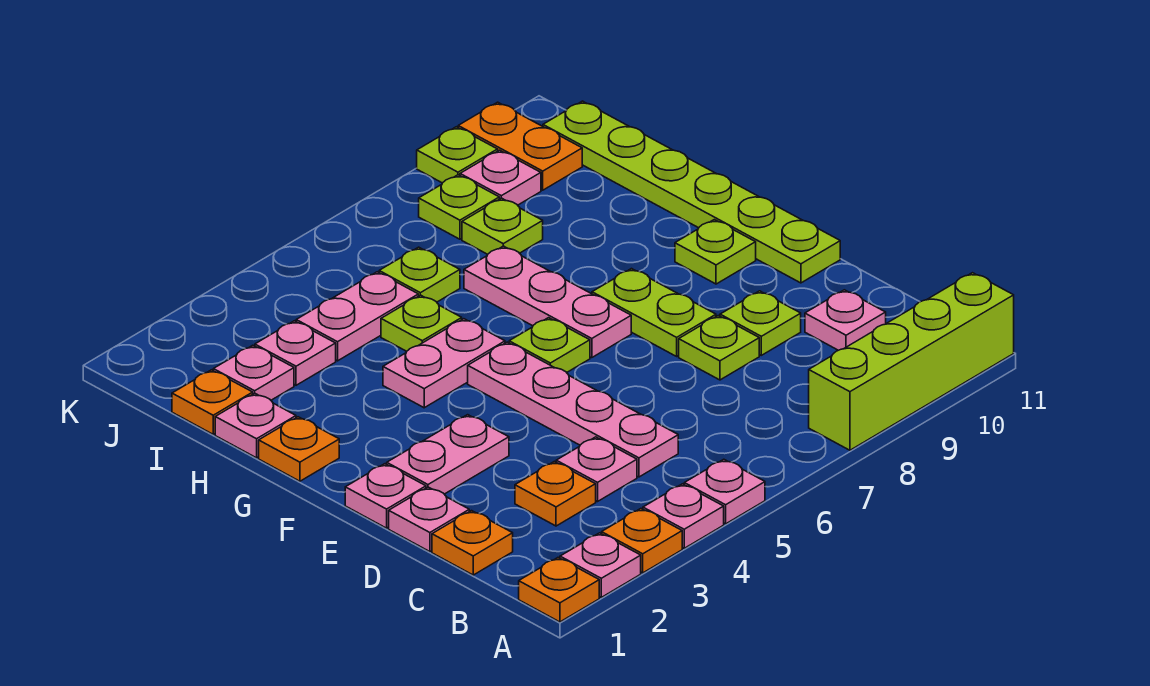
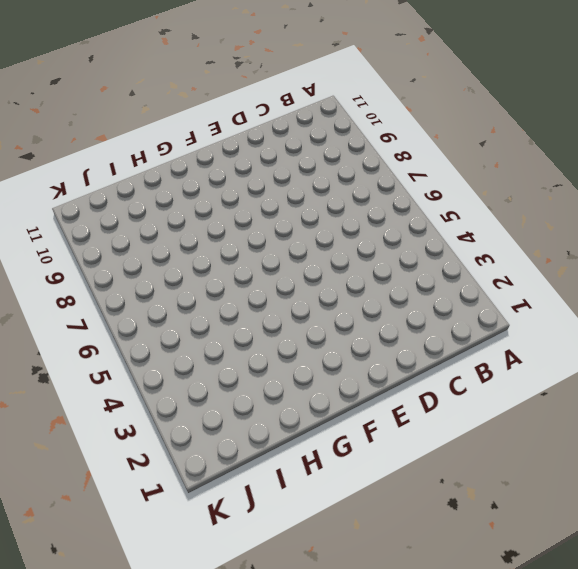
none -> orange plate A1 level 1
none -> pink plate A2 level 1
none -> orange plate A3 level 1
none -> pink plate A4 level 1

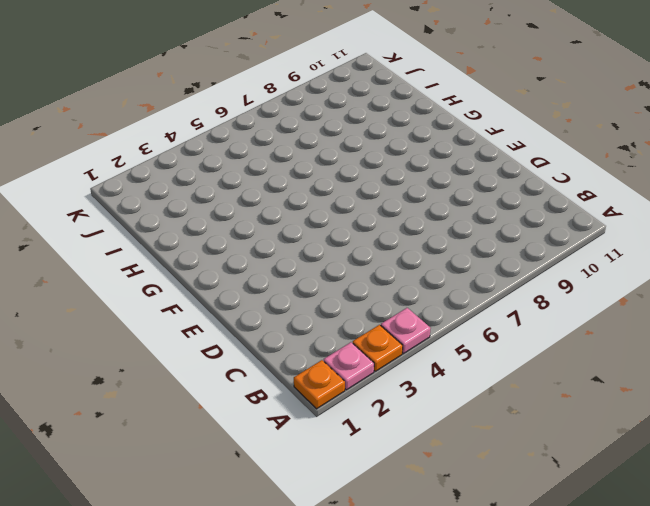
none -> pink plate A5 level 1
none -> lime brick A8:A11 level 1
none -> orange plate C1 level 1
none -> orange plate C3 level 1

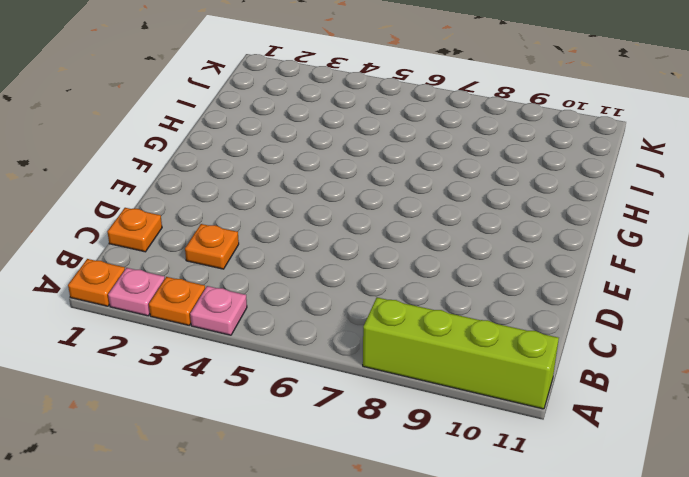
none -> pink plate A5 level 1
none -> pink plate C4 level 1
none -> pink plate C5:F5 level 1
none -> pink plate C10 level 1

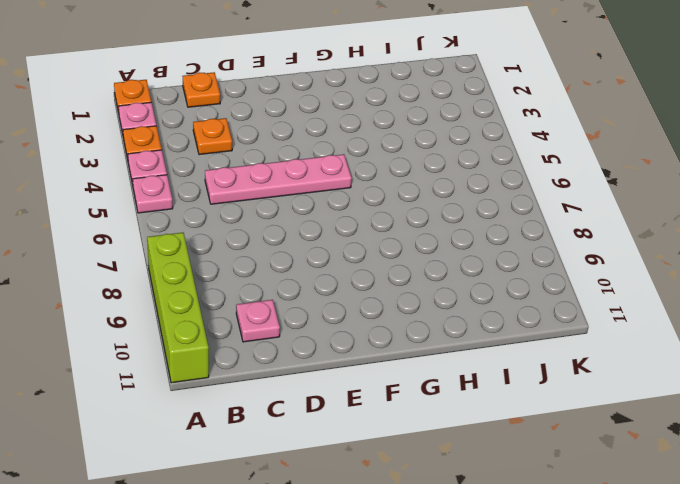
none -> pink plate C4 level 1
none -> pink plate D1 level 1
none -> lime plate D8 level 1
none -> lime plate D9 level 1

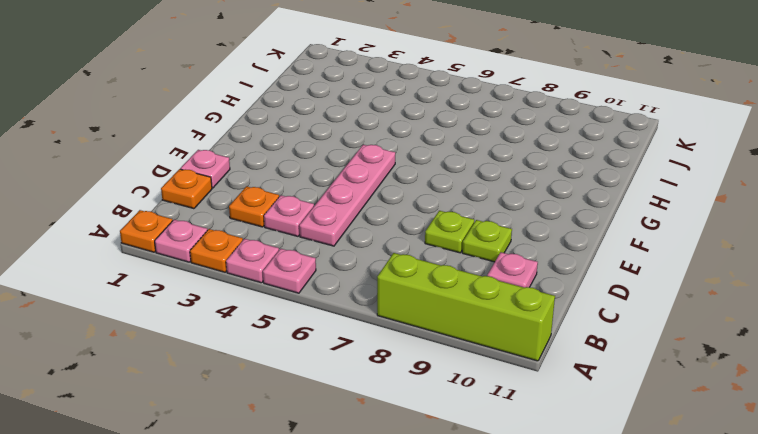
none -> pink plate E1 level 1
none -> pink plate E2:E3 level 1
none -> lime plate E8:F8 level 1
none -> lime plate E11:J11 level 1

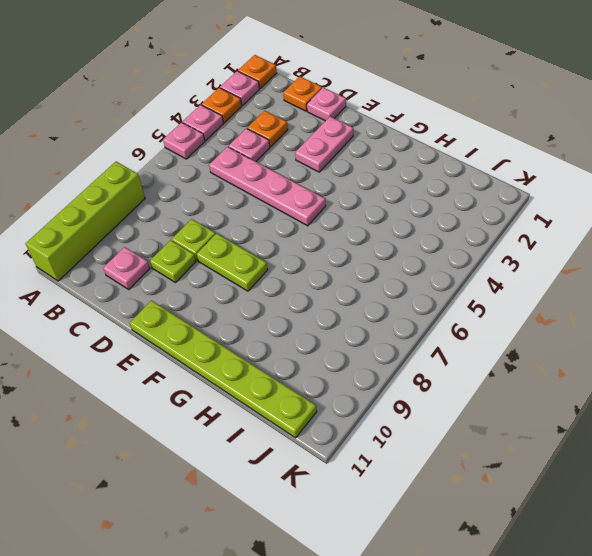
none -> pink plate E1 level 1
none -> lime plate F6 level 1
none -> pink plate F7:H7 level 1
none -> lime plate F10 level 1

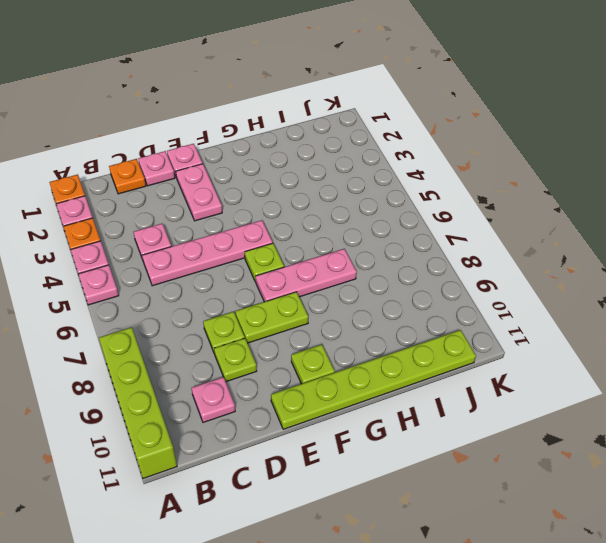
none -> orange plate C3 level 1
none -> orange plate G1 level 1
none -> pink plate G4:G5 level 1
none -> pink plate H1 level 1

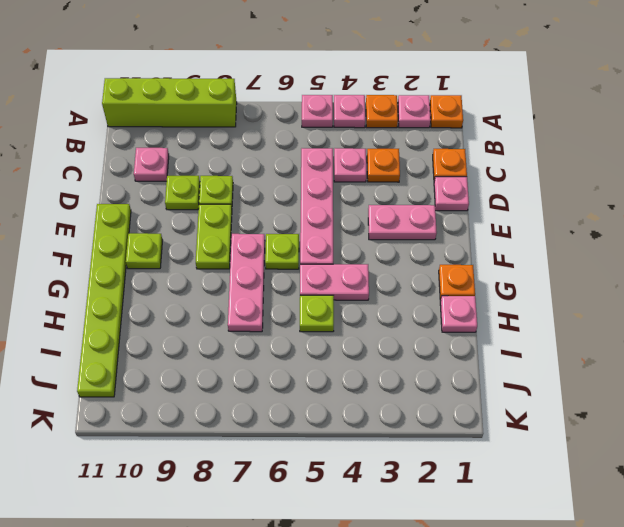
none -> pink plate E1 level 1
none -> orange plate I1 level 1
none -> pink plate I2 level 1
none -> pink plate I3 level 1

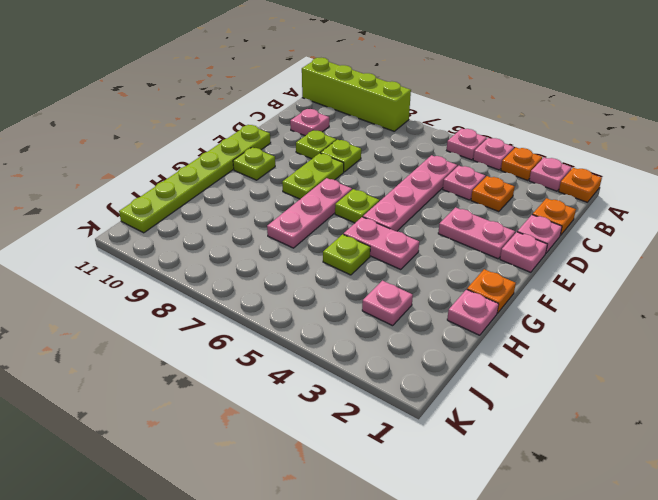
none -> orange plate I1 level 1
none -> pink plate I2 level 1
none -> pink plate I4:I5 level 1
none -> lime plate I6 level 1

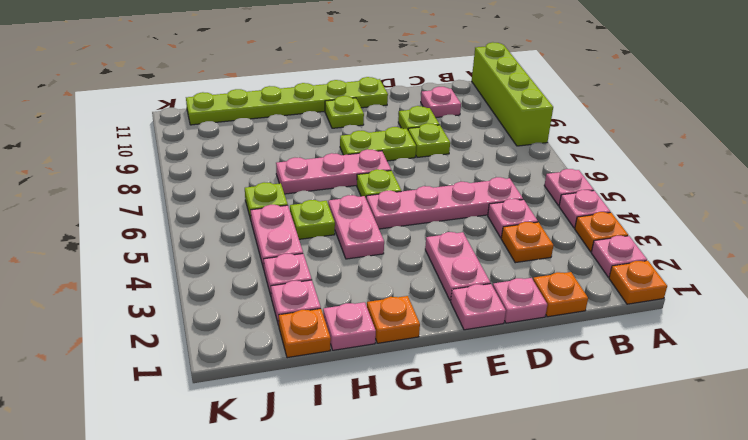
none -> lime plate I8 level 1
none -> lime plate J8 level 1
none -> pink plate J9 level 1
none -> orange plate J10:K10 level 1

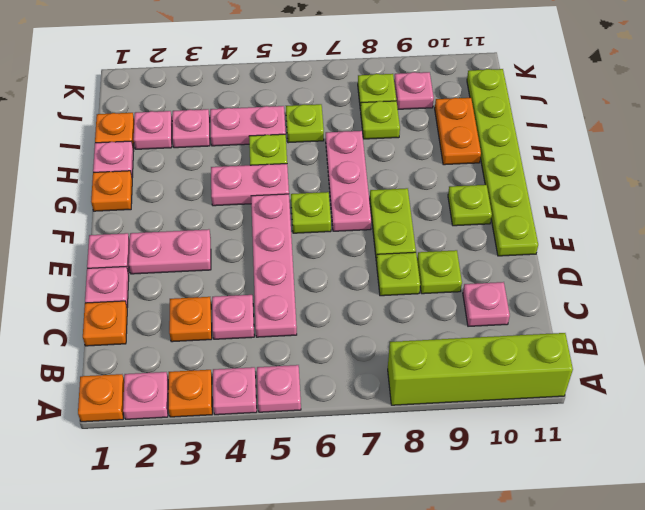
orange plate H10:I10 level 1 -> orange plate J10:K10 level 1
none -> lime plate K9 level 1

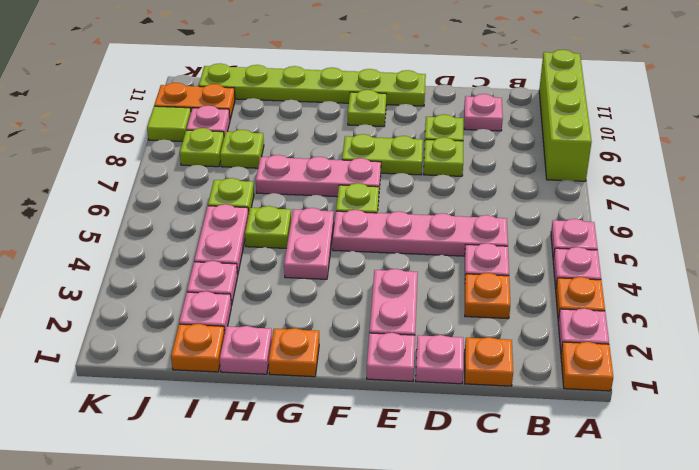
lime tile K9 level 1 -> lime plate K9 level 1

